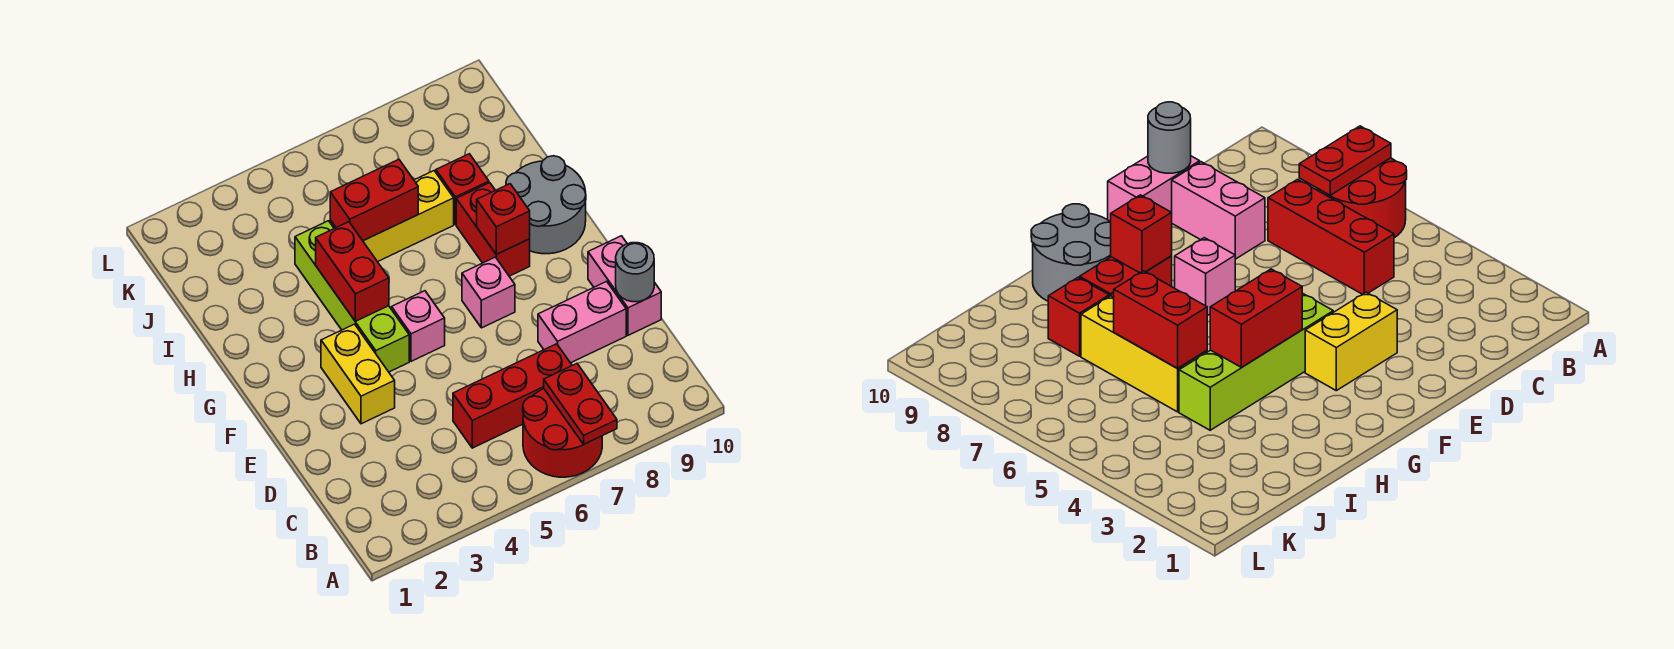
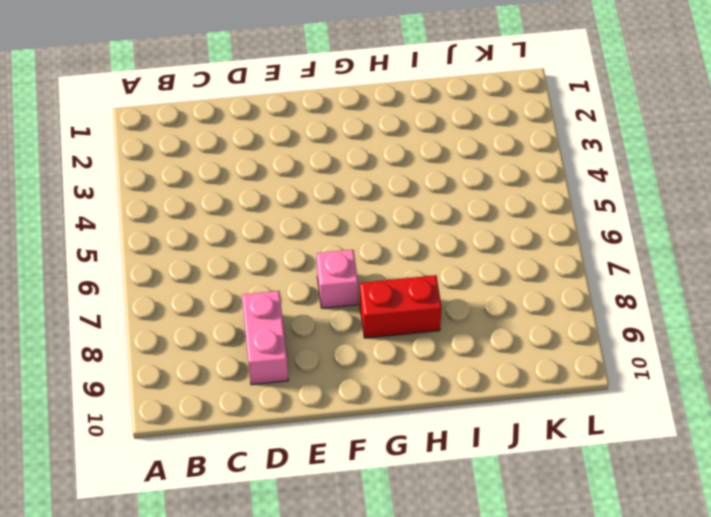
none -> red round brick A6:B7 level 1
none -> red brick C5:C7 level 1
none -> pink brick D10:E10 level 1

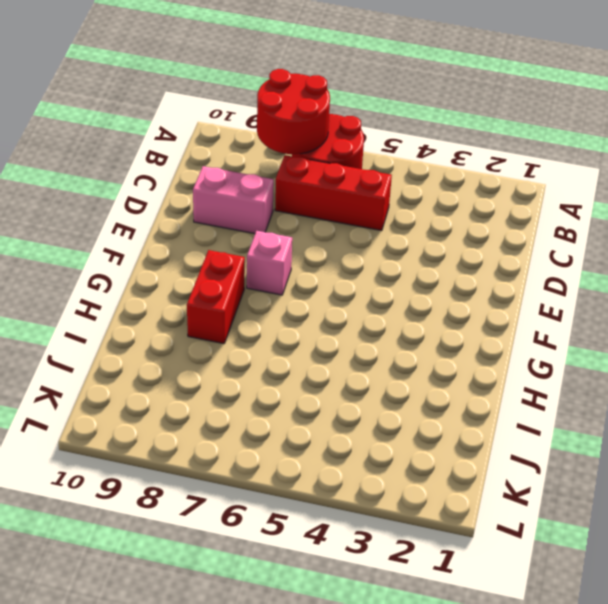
red round brick A7:B8 level 2 -> red plate A7:B7 level 2
none -> pink brick D10:E10 level 1
none -> yellow brick E3:F3 level 1
none -> lime brick F4:I4 level 1

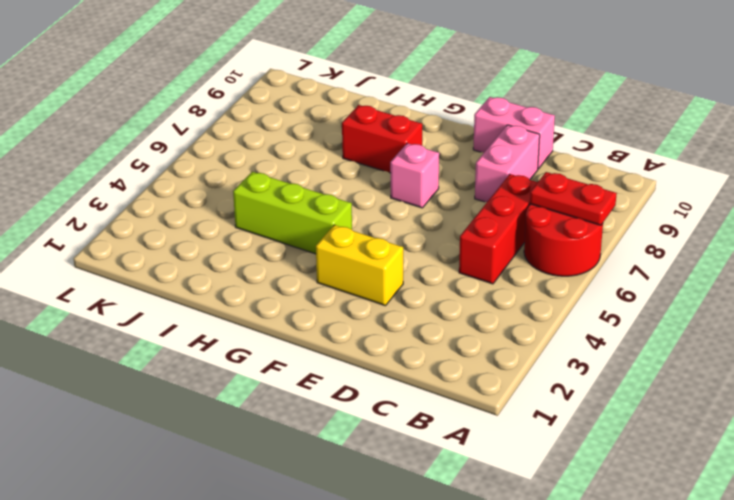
lime brick G4:I4 level 1 -> lime brick F4:I4 level 1
none -> pink brick F5 level 1
none -> grey round brick G9:H10 level 1
none -> yellow brick I5:I7 level 1

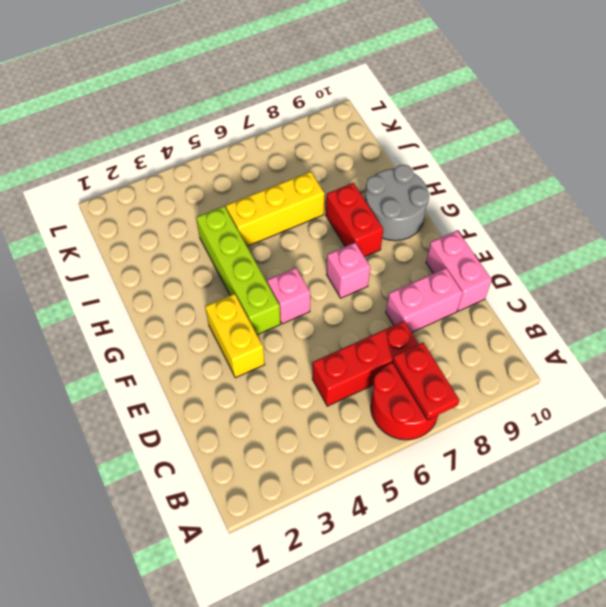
none -> red brick I8 level 1
none -> grey round brick D10 level 2
none -> red brick G4:H4 level 2

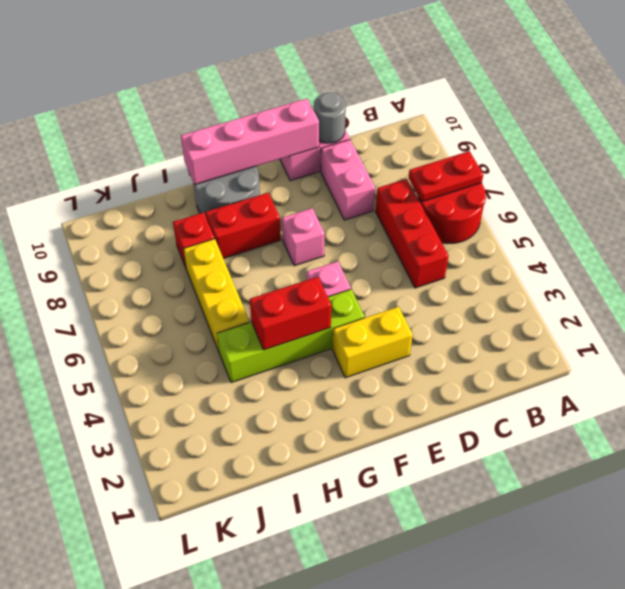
pink brick E10:H10 level 2 -> none
none -> red brick G8 level 2
none -> red brick I5:I6 level 2

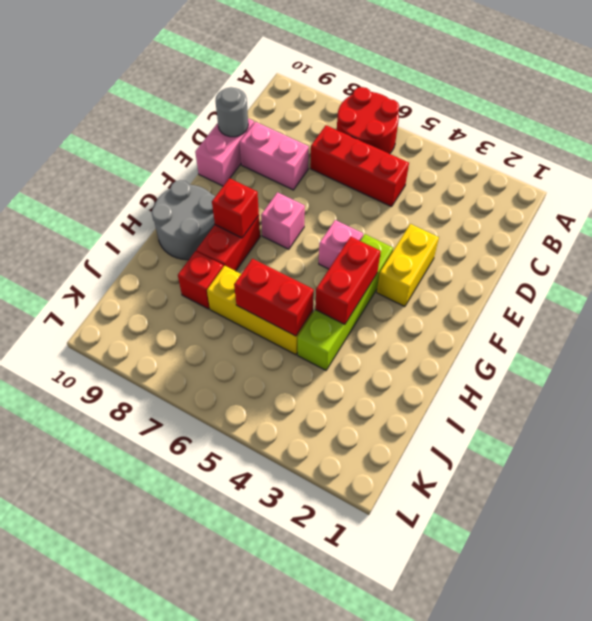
none -> red plate A7:B7 level 2

